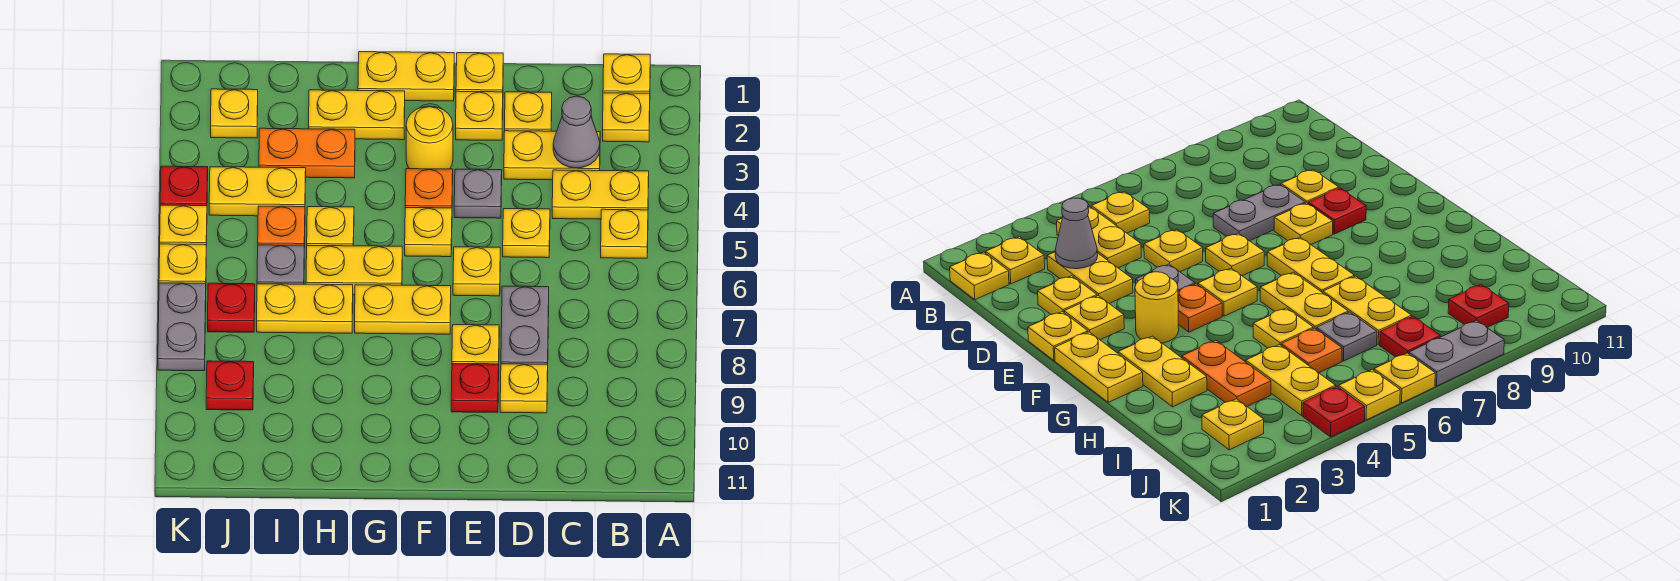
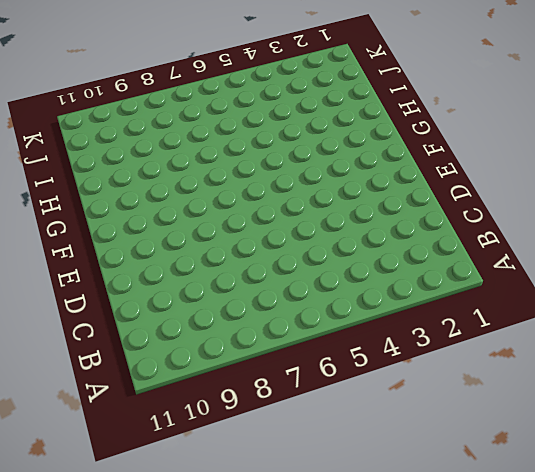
none -> yellow plate B1 level 1
none -> yellow plate B2 level 1
none -> yellow plate B4:C4 level 1
none -> yellow plate B5 level 1

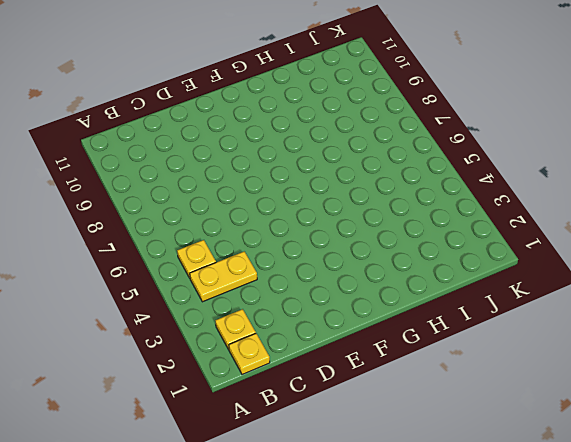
none -> yellow plate C3:D3 level 1
none -> yellow plate D2 level 1
none -> yellow plate D5 level 1
none -> grey plate D7:D8 level 1

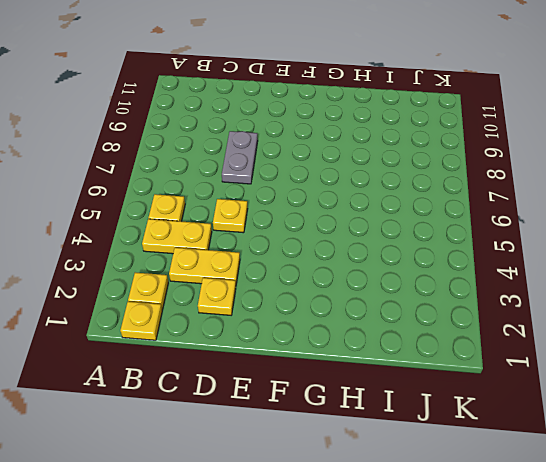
none -> yellow plate D9 level 1
none -> yellow plate E1 level 1
none -> yellow plate E2 level 1
none -> grey plate E4 level 1

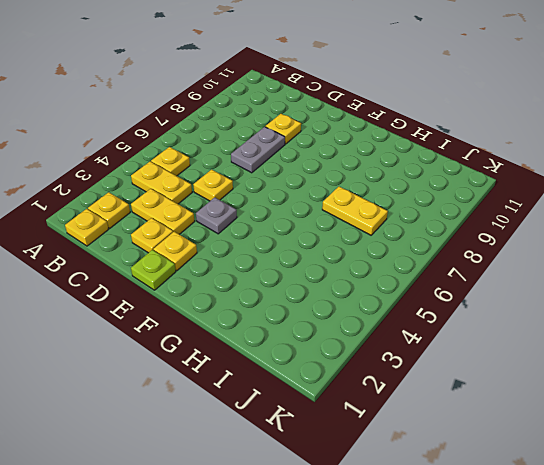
lime plate E1 level 1 -> yellow plate E1 level 1
none -> yellow plate E6 level 1
none -> yellow plate E8 level 1
none -> red plate E9 level 1
none -> yellow plate F1:G1 level 1

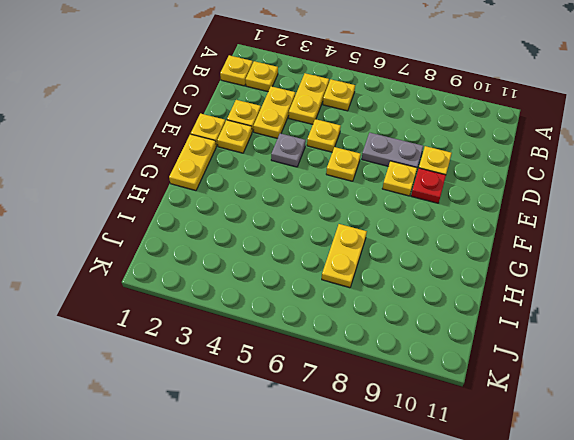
none -> yellow round brick F3 level 1
none -> orange plate F4 level 1
none -> yellow plate F5 level 1
none -> yellow plate F7:G7 level 1

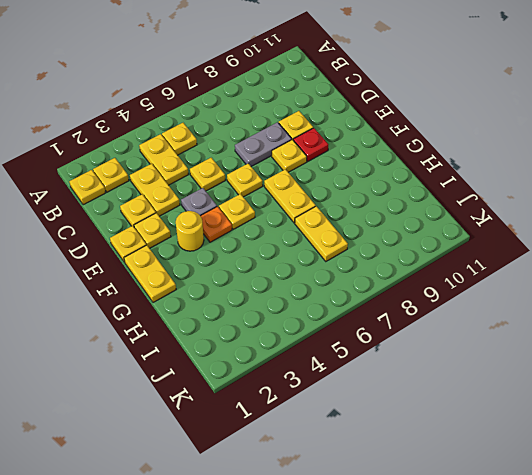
none -> yellow plate G2:H2 level 1
none -> yellow plate G6:H6 level 1
none -> orange plate H3:I3 level 1
none -> yellow plate H5 level 1

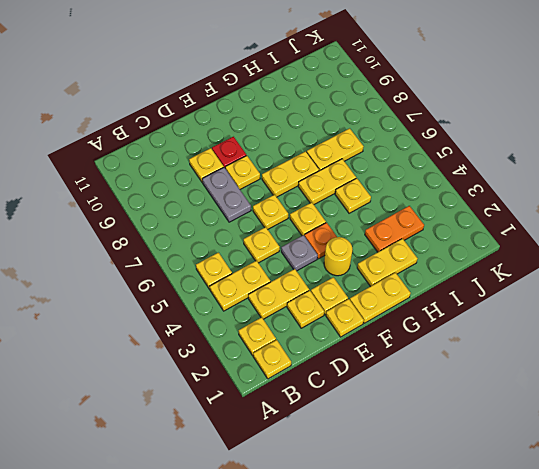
none -> yellow plate I4:J4 level 1
none -> orange plate I5 level 1
none -> grey plate I6 level 1
none -> yellow plate J2 level 1

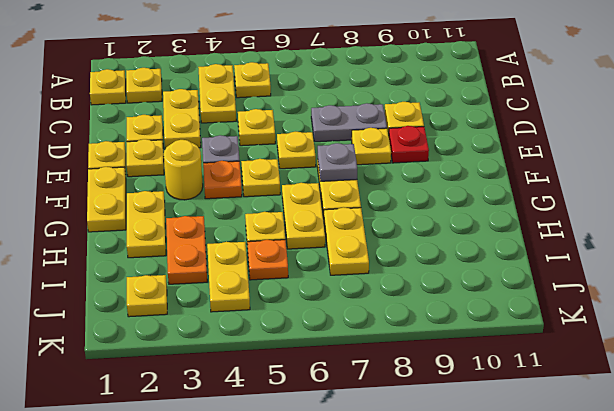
grey plate F7 level 2 -> grey plate I6 level 1
none -> red plate J7 level 1
none -> red plate J9 level 1
none -> red plate K4 level 1
none -> yellow plate K5 level 1

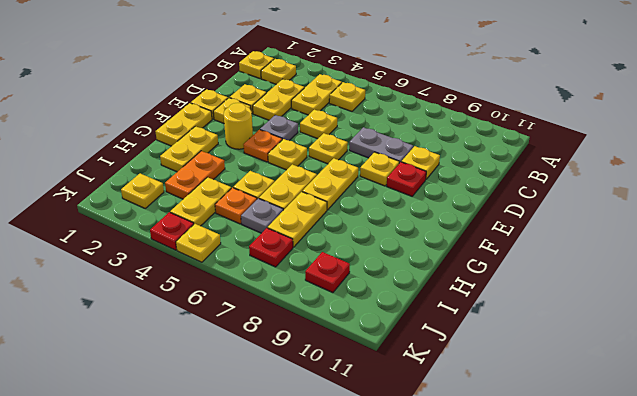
none -> yellow plate K6 level 1
none -> grey plate K7:K8 level 1
none -> grey cone C3 level 2

